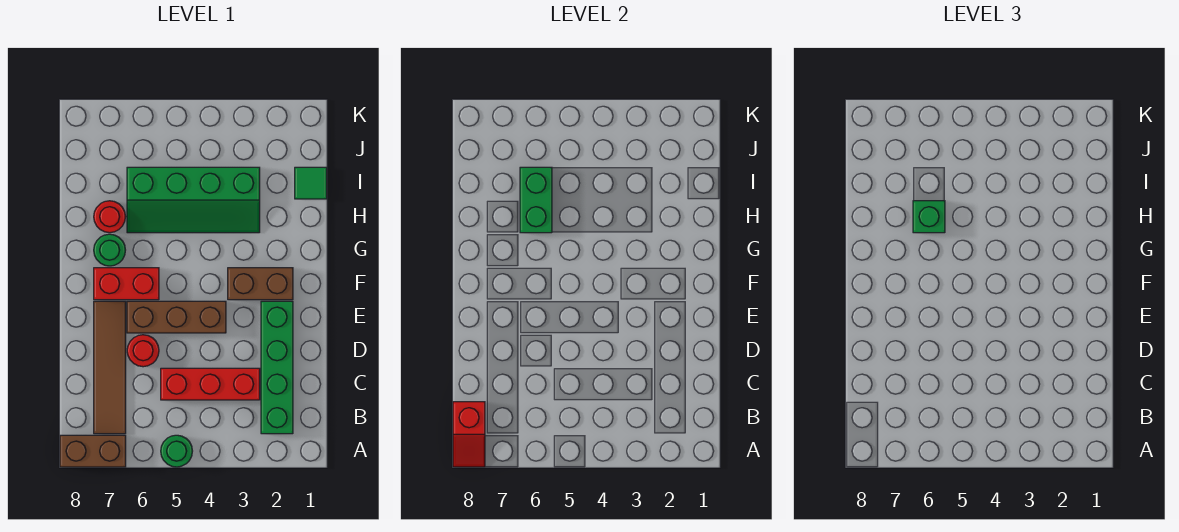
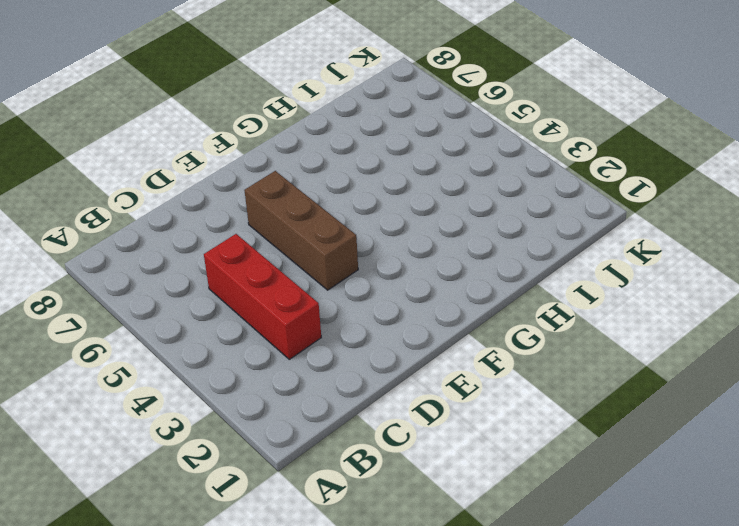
none -> green round brick A5 level 1
none -> brown brick A7:A8 level 1
none -> green brick B2:E2 level 1

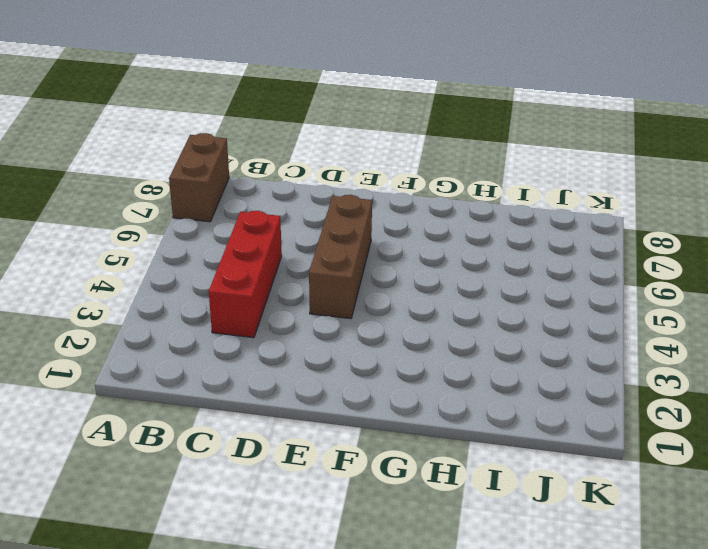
none -> green round brick A5 level 1
none -> green brick B2:E2 level 1
none -> brown tile B7:E7 level 1

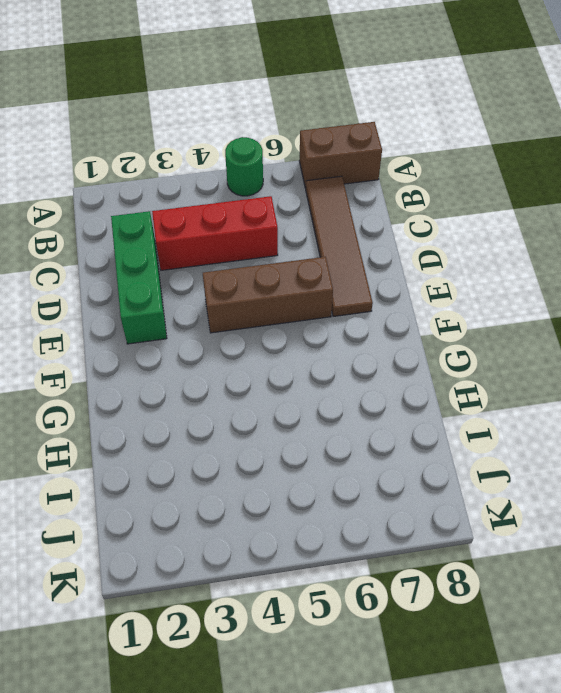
green brick C2:E2 level 1 -> green brick B2:E2 level 1
none -> red round brick D6 level 1
none -> brown brick F2:F3 level 1
none -> red brick F6:F7 level 1

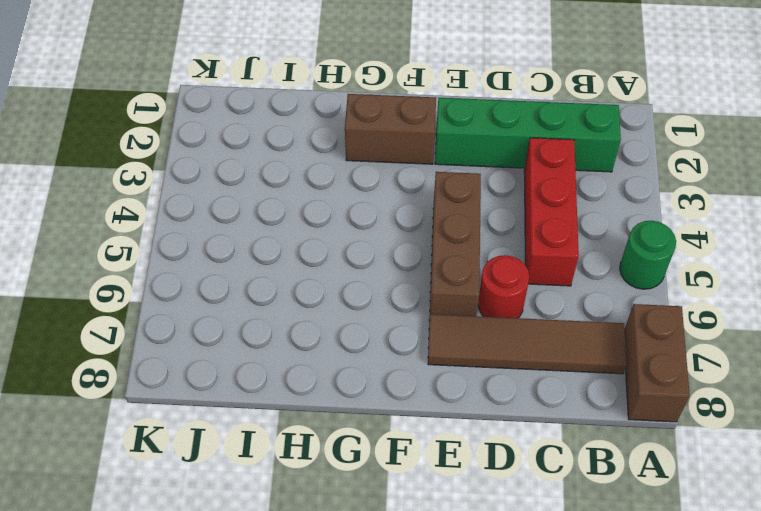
brown brick F2:G2 level 1 -> brown brick F2:F3 level 1
none -> red brick F6:F7 level 1
none -> green round brick G7 level 1
none -> green slope H3:I6 level 1 top I

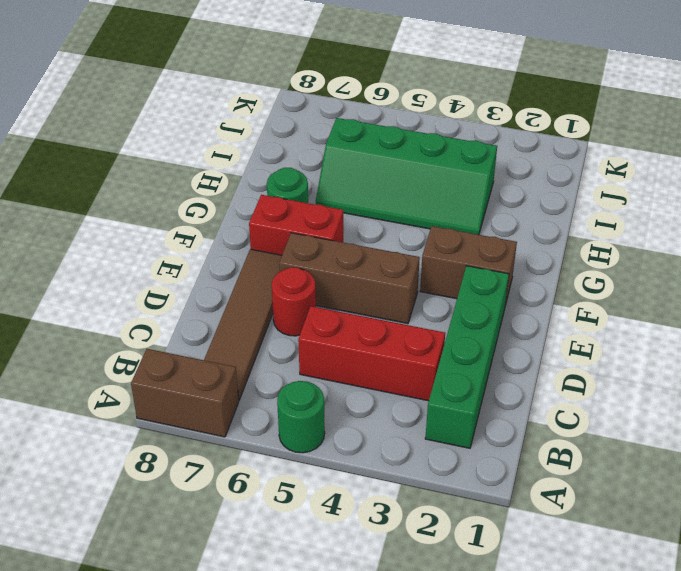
none -> red round brick H7 level 1
none -> green tile I1 level 1
none -> red slope A8:B8 level 2 top B

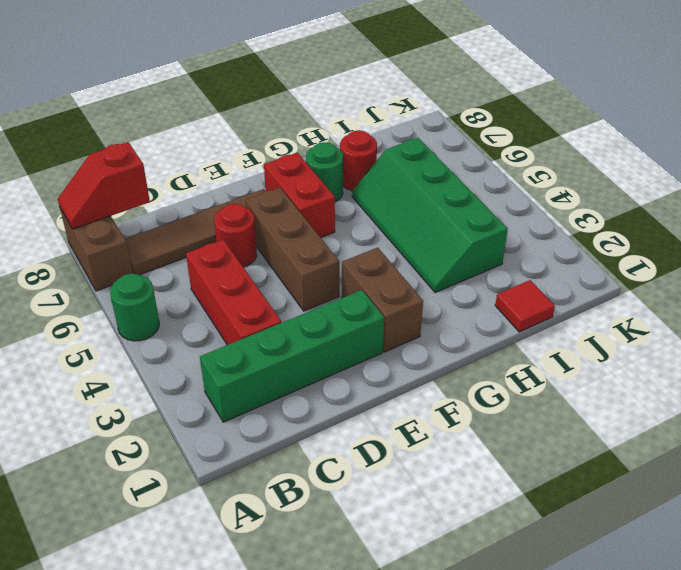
red tile I1 level 1 -> green tile I1 level 1
none -> green brick H6:I6 level 2
none -> green brick H6 level 3

